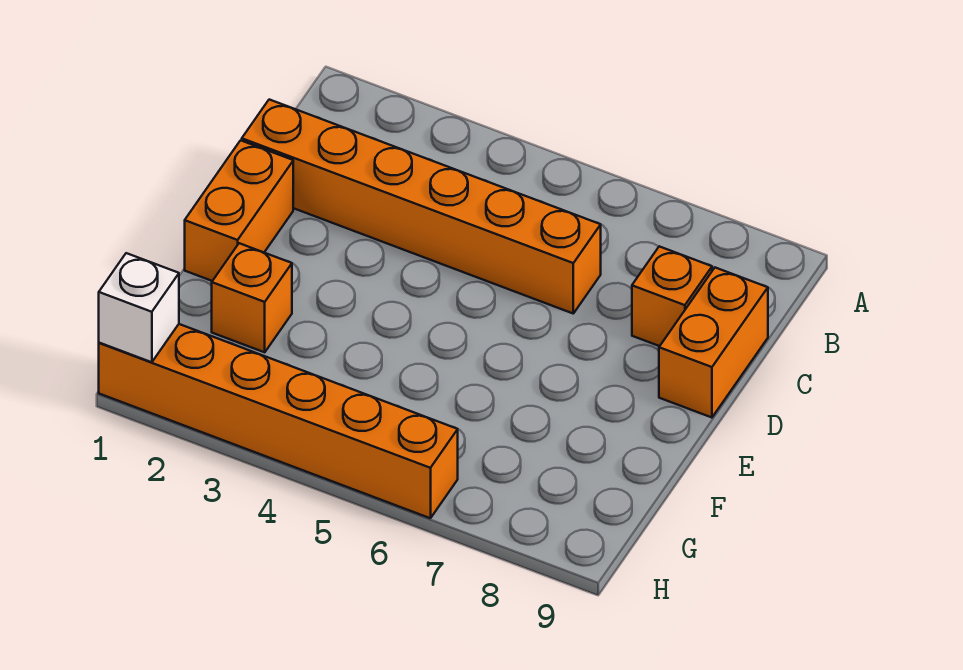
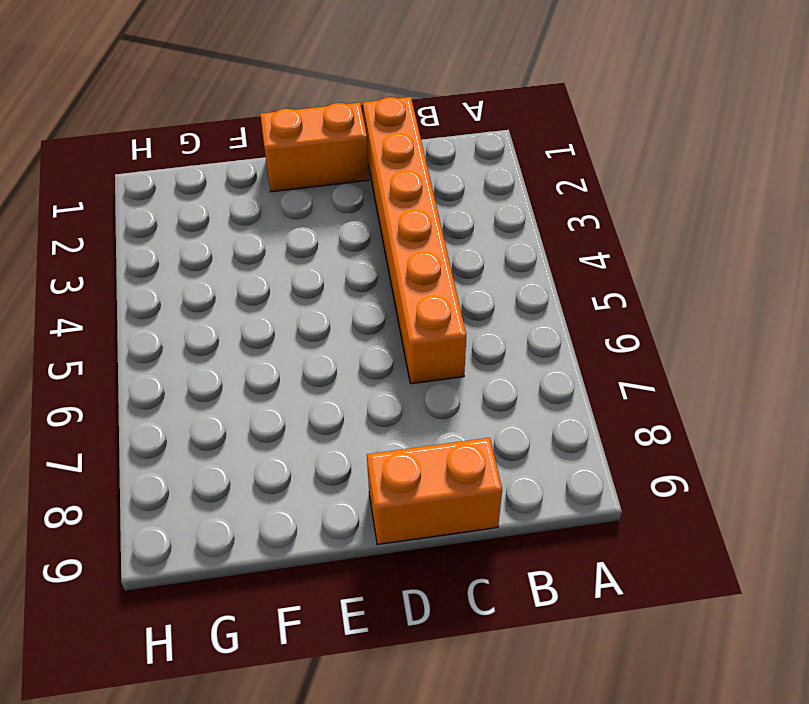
none -> orange brick C8 level 1
none -> orange brick F2 level 1

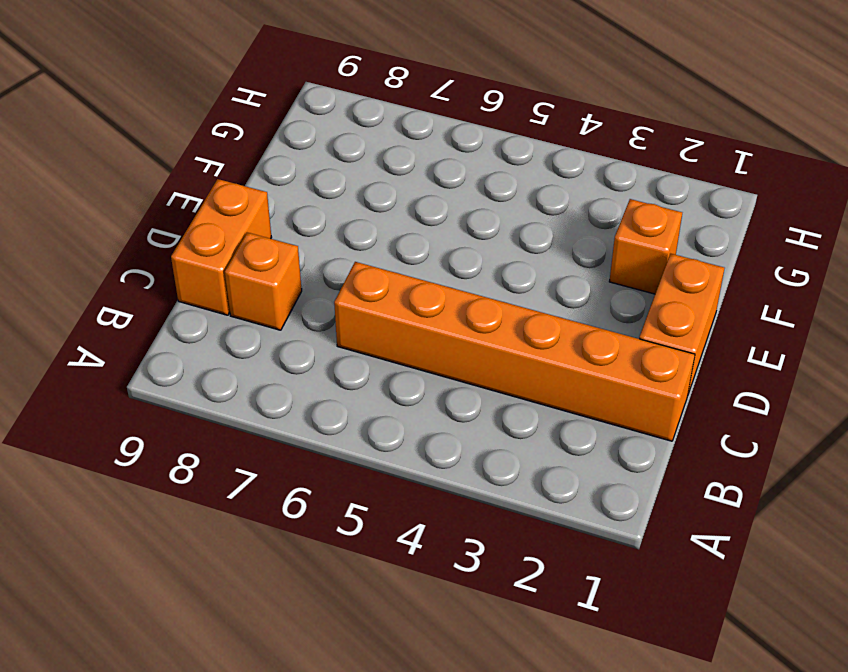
none -> orange brick H1:H6 level 1
none -> white brick H1 level 2

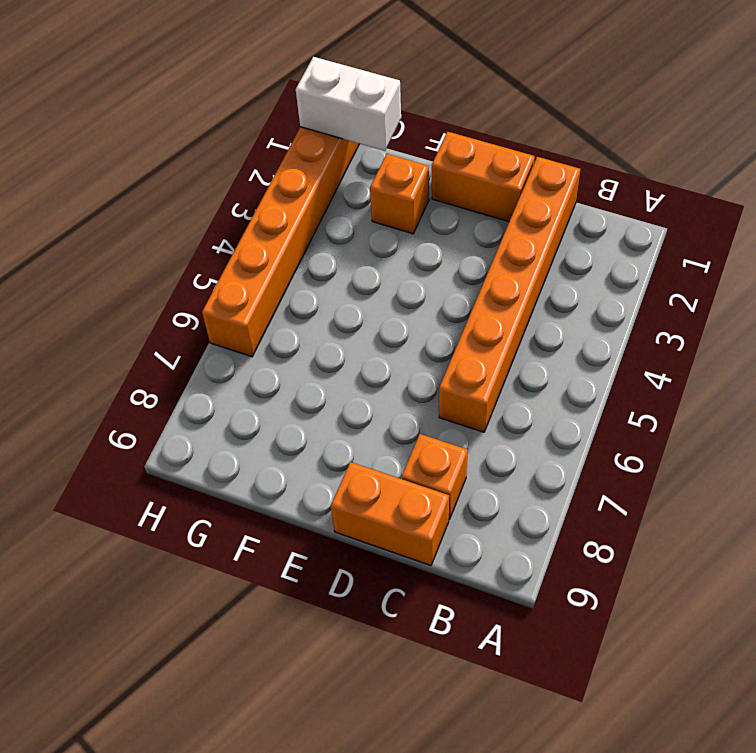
white brick G1:H1 level 2 -> white brick H1 level 2

